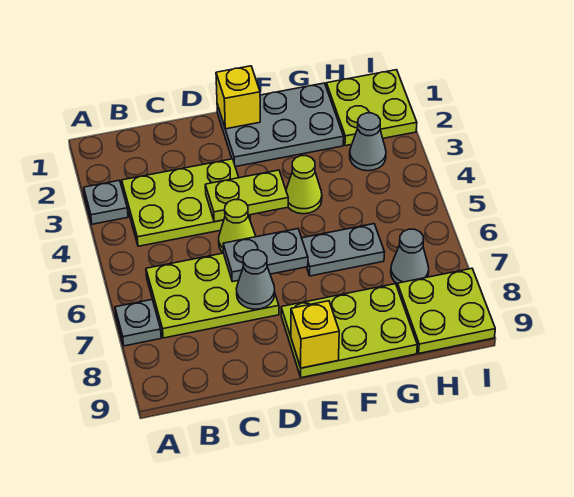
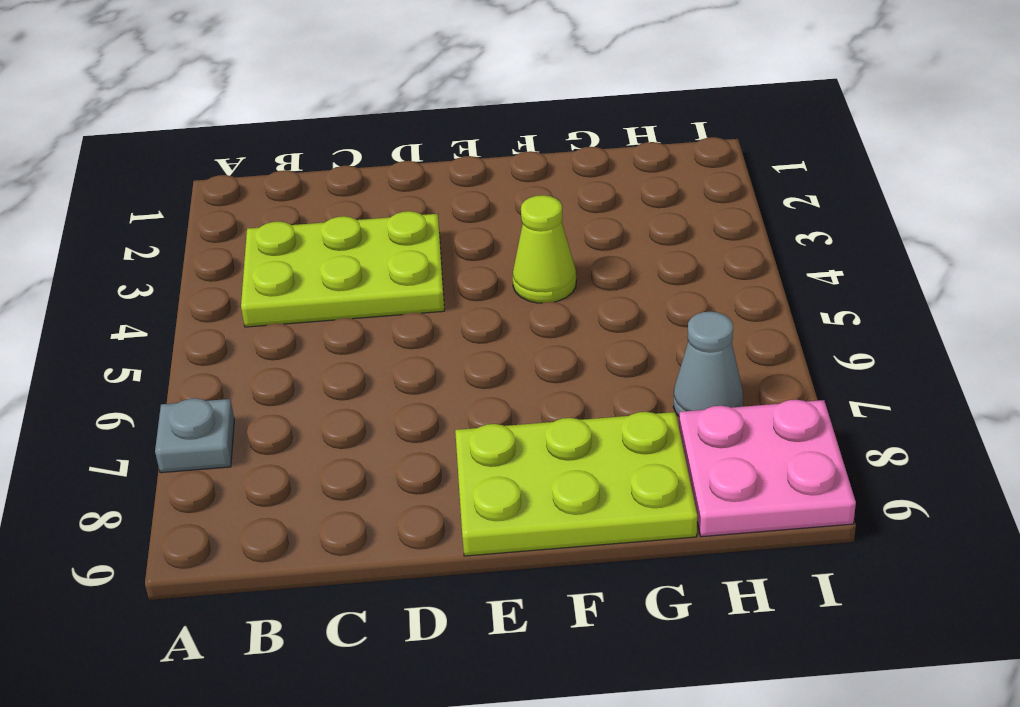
pink plate H8:I9 level 1 -> lime plate H8:I9 level 1
none -> grey plate A3 level 1
none -> lime plate B6:D7 level 1
none -> lime cone D5 level 1

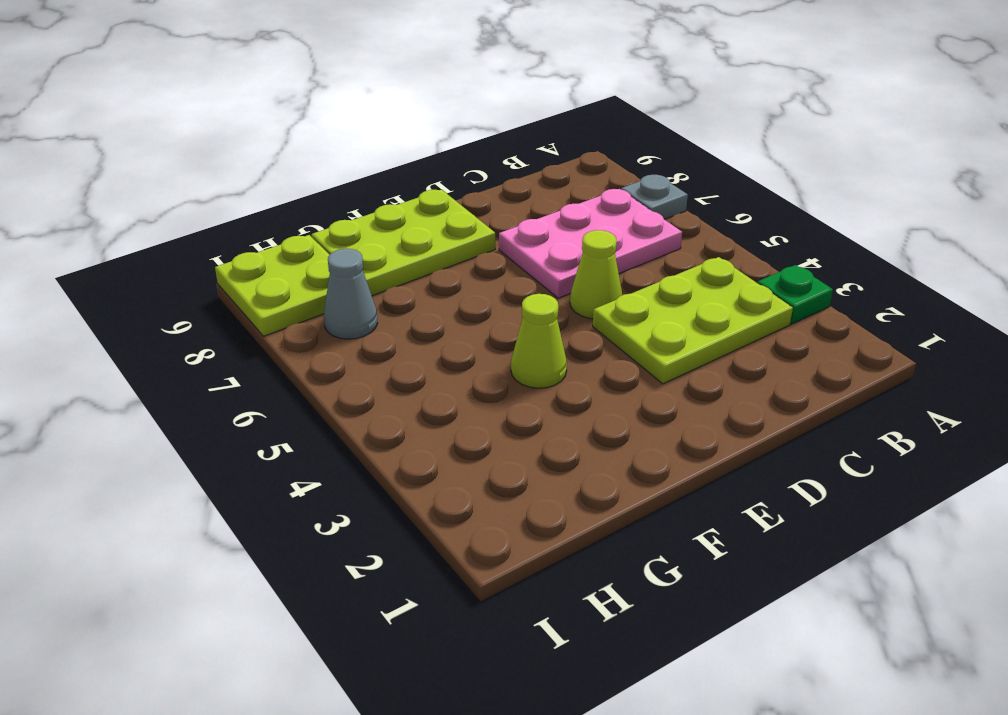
green plate A3 level 1 -> grey plate A3 level 1
pink plate B6:D7 level 1 -> lime plate B6:D7 level 1
none -> grey plate E1:G2 level 1
none -> grey plate F6:G6 level 1
none -> lime plate H1:I2 level 1

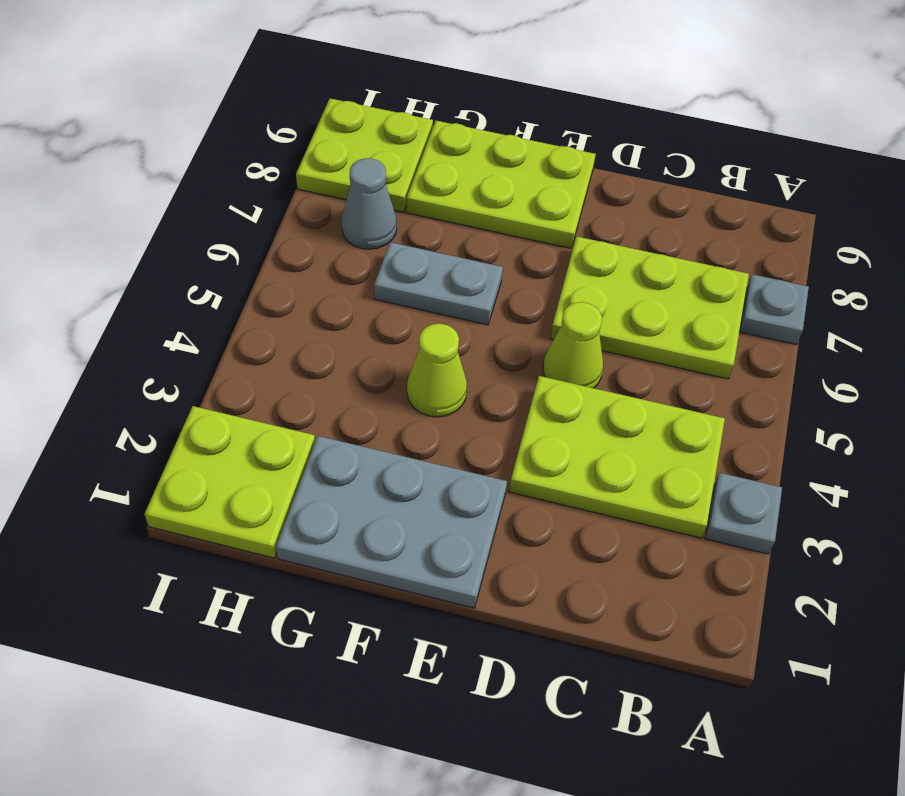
none -> grey cone H3 level 1
none -> lime plate D4:E4 level 2
none -> grey plate D6:E6 level 2

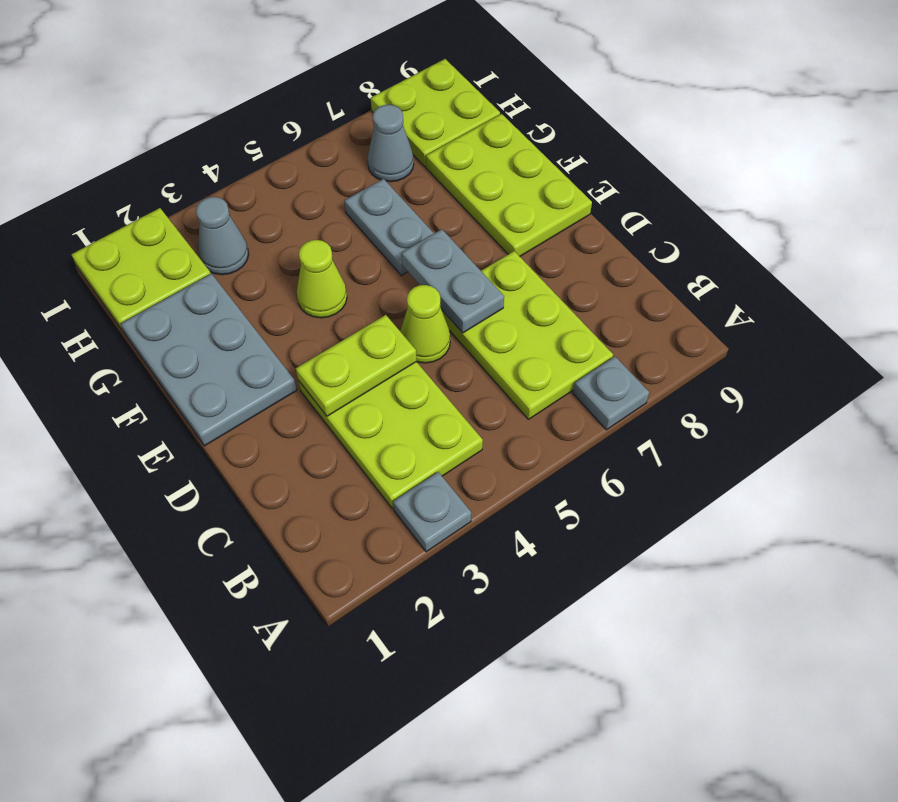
lime plate D3:D4 level 2 -> lime plate D4:E4 level 2
none -> grey cone D7 level 2
none -> yellow brick E1 level 2
none -> yellow brick E9 level 2

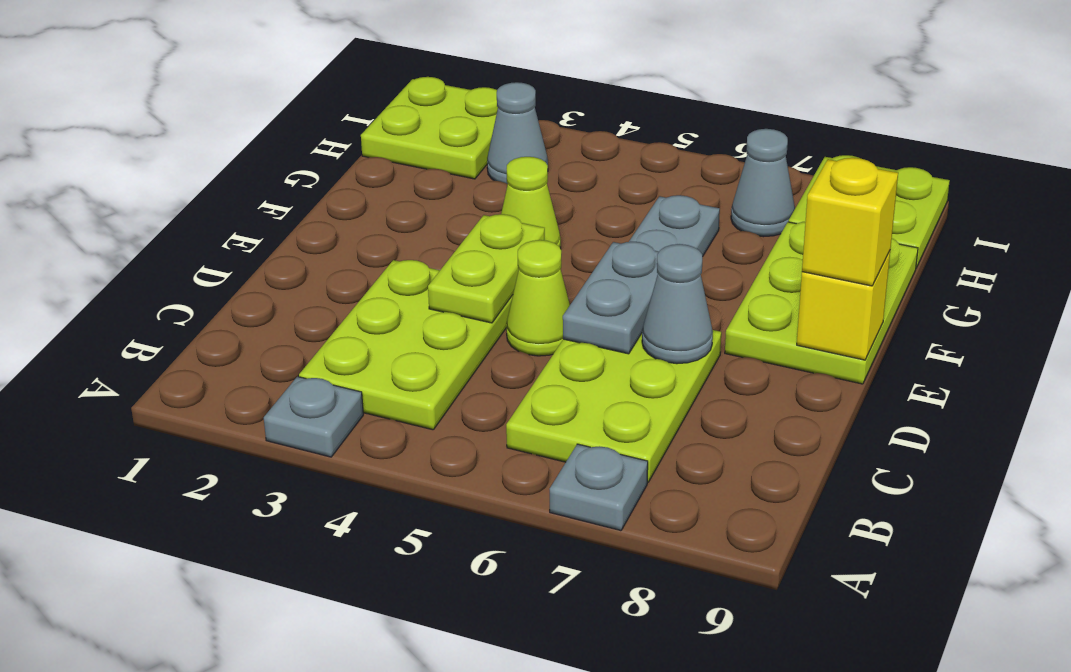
yellow brick E9 level 3 -> yellow brick E1 level 2
none -> grey plate E1:G2 level 1

